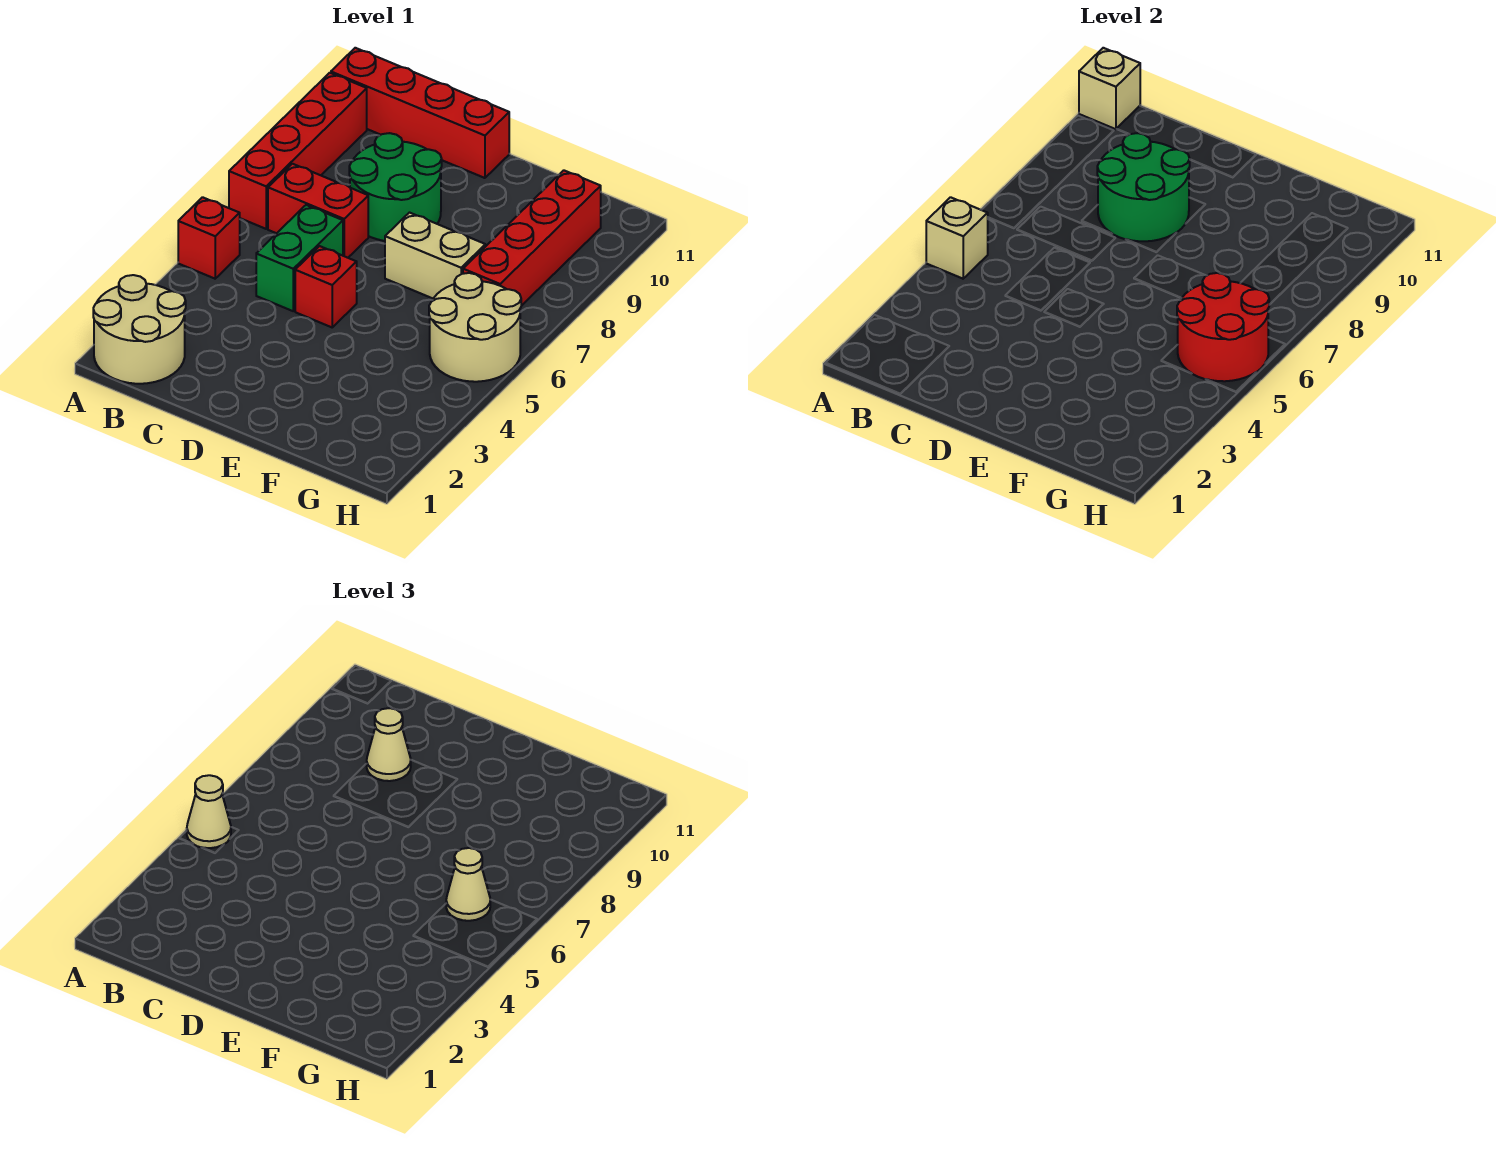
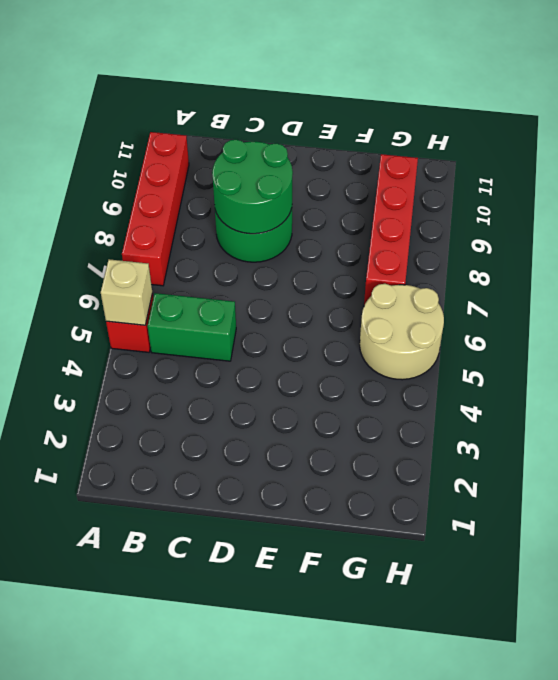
green brick B5:C5 level 1 -> green brick C5:C6 level 1
none -> tan round brick A1:B2 level 1
none -> red brick A11:D11 level 1
none -> red brick B7:C7 level 1

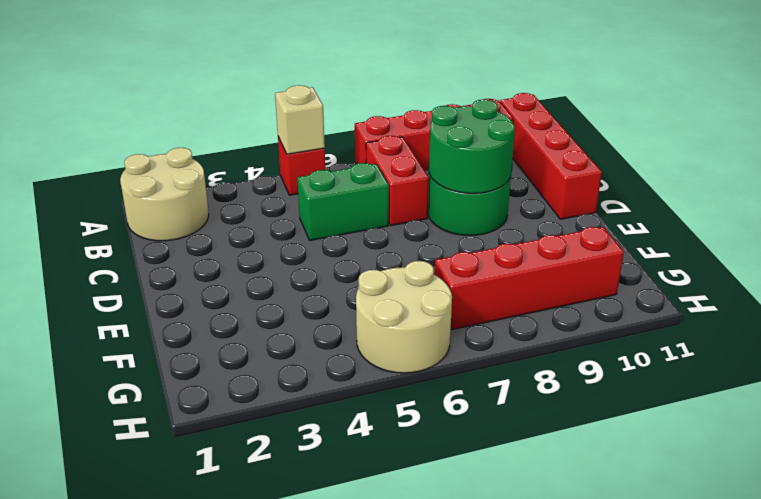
none -> red brick D5 level 1
none -> tan brick E7:F7 level 1
none -> tan brick A11 level 2

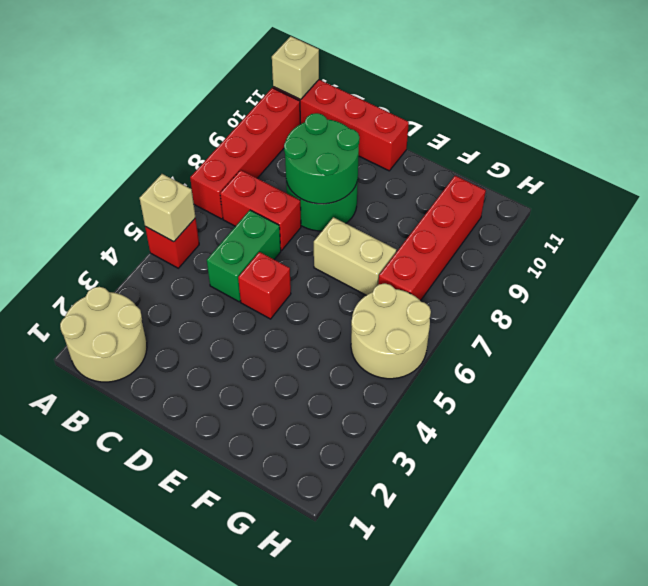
none -> red round brick G5:H6 level 2
none -> tan cone A5 level 3
none -> tan cone C9 level 3

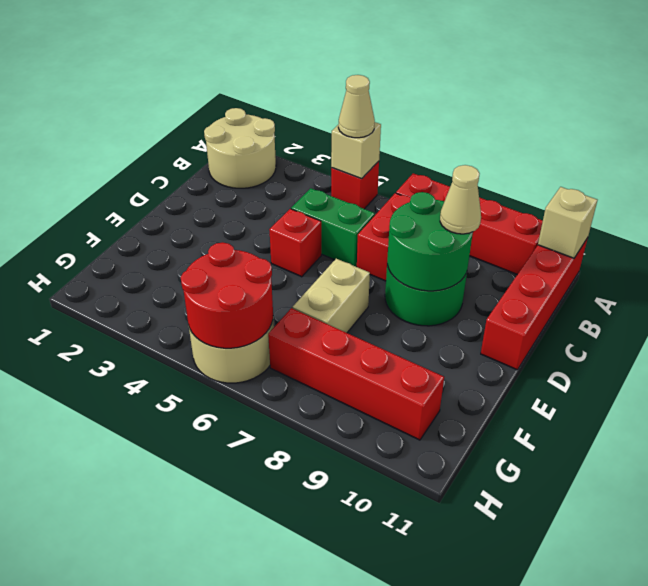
none -> tan cone G6 level 3

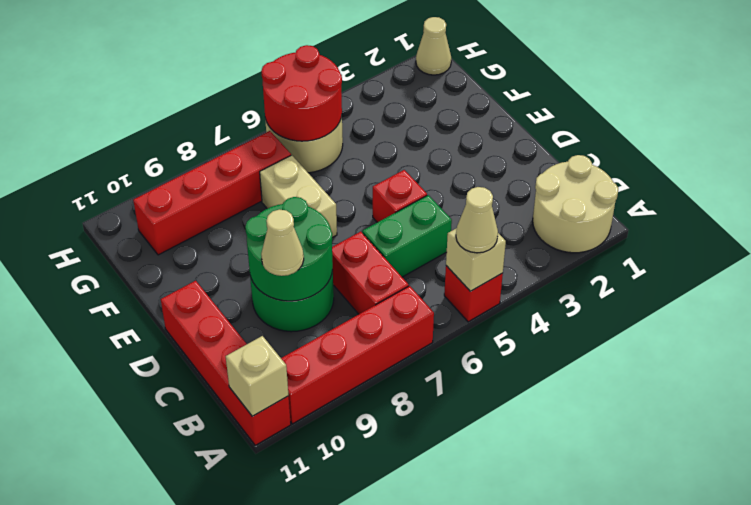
tan cone H1 level 1 -> tan cone G6 level 3

